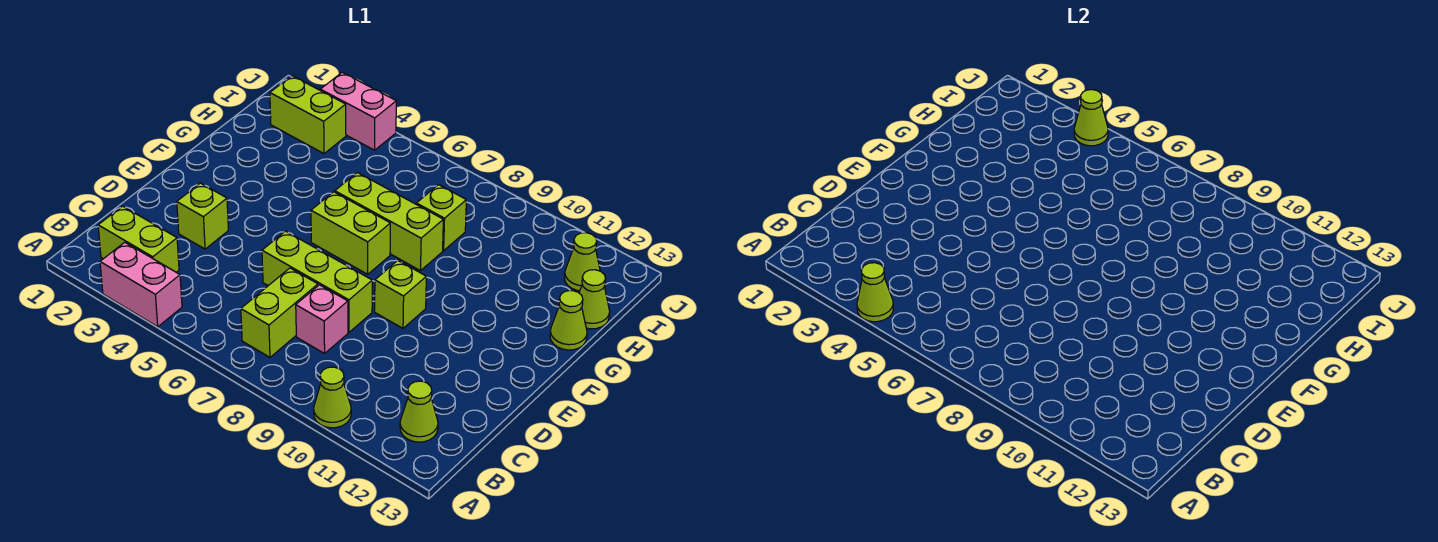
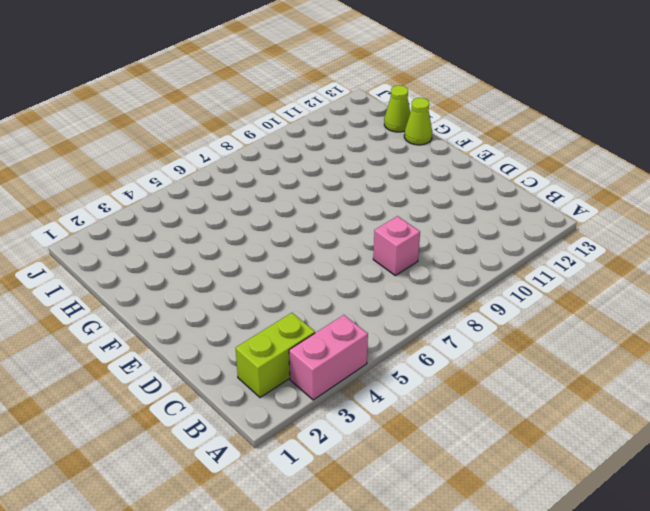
none -> lime cone A10 level 1
none -> lime brick B7:C7 level 1
none -> lime cone B12 level 1

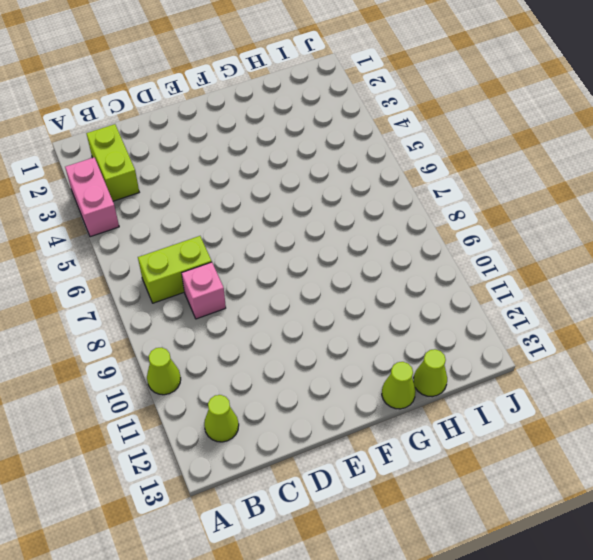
none -> lime brick D3 level 1
none -> lime brick D6:D8 level 1
none -> lime brick E9 level 1

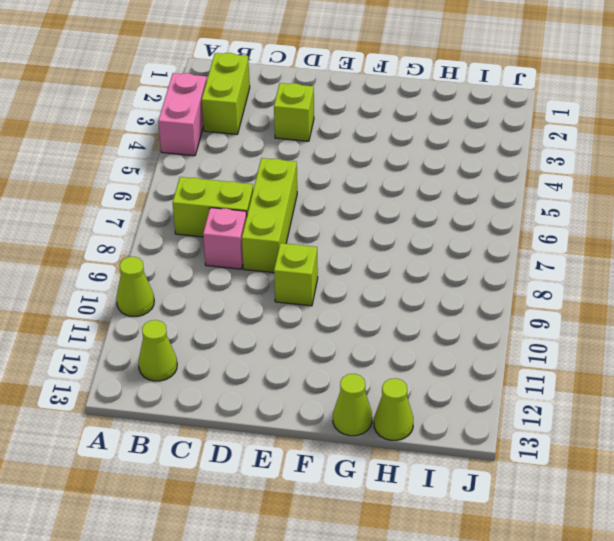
none -> lime brick F6:F7 level 1
none -> lime brick G6:G8 level 1
none -> lime brick H8 level 1

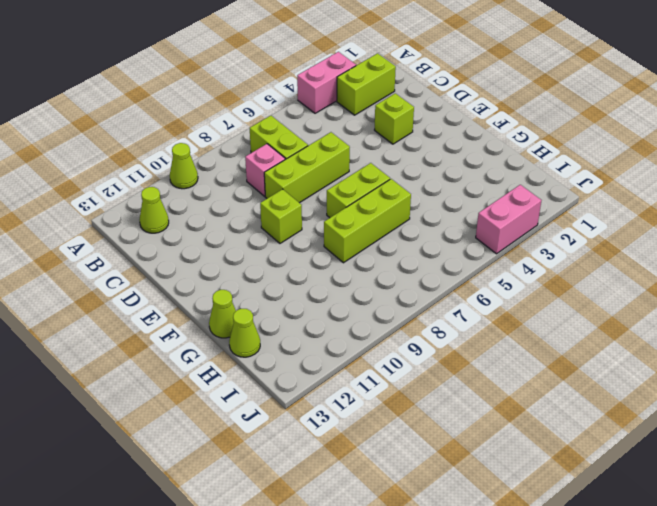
none -> lime brick H8 level 1
none -> lime brick I2:I3 level 1
none -> lime cone I12 level 1

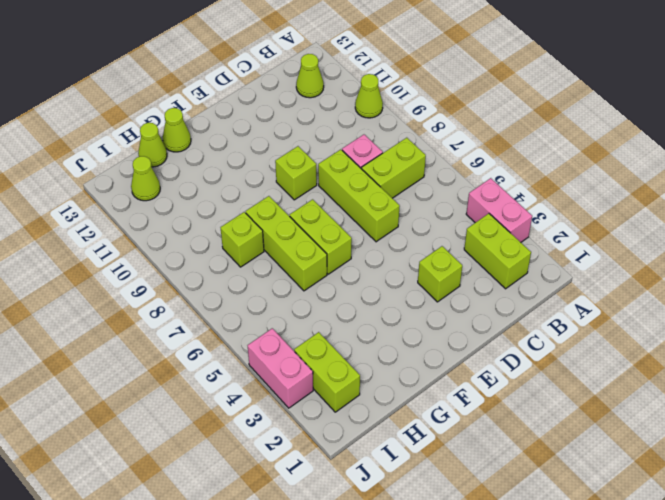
none -> lime cone A4 level 2
none -> lime cone J4 level 2

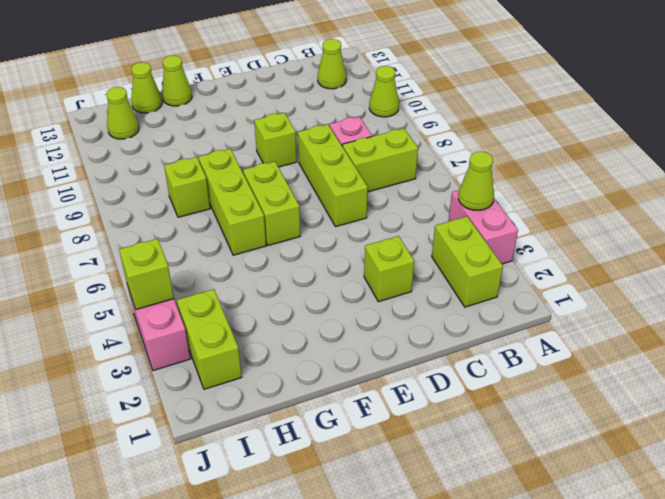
lime brick J4 level 2 -> lime cone J4 level 2

